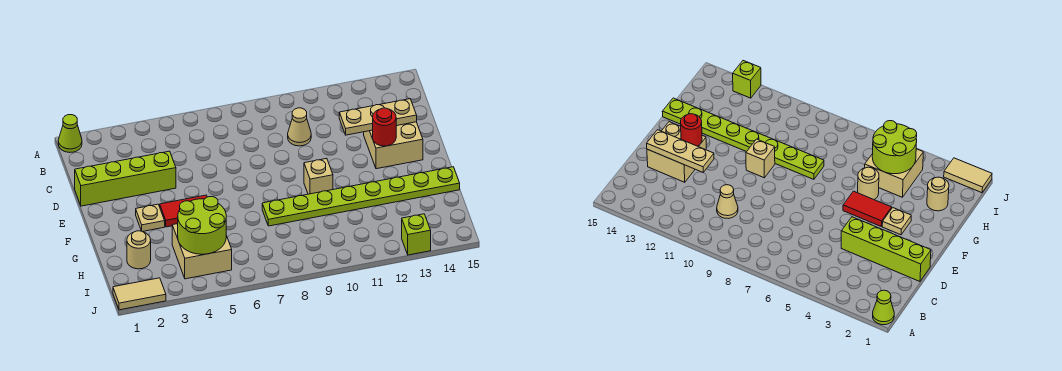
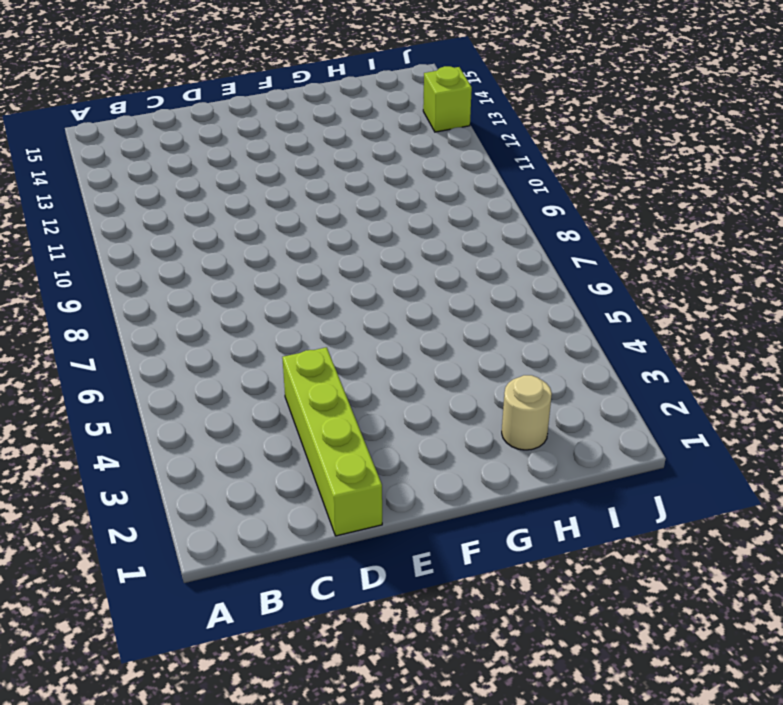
none -> lime cone A1 level 1
none -> tan cone C10 level 1
none -> tan brick D13:E14 level 1

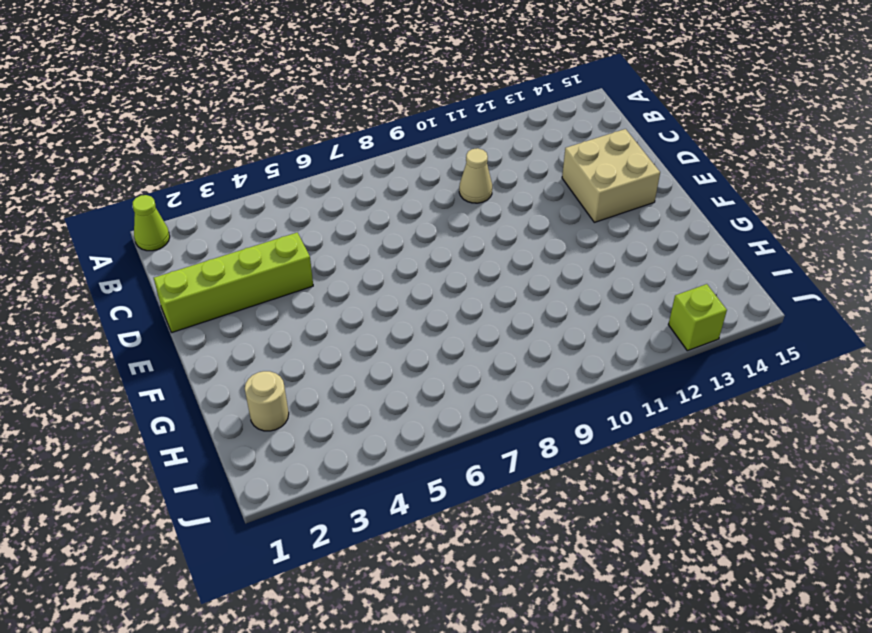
none -> tan plate F3 level 1
none -> red tile F4:F5 level 1
none -> tan brick F10 level 1

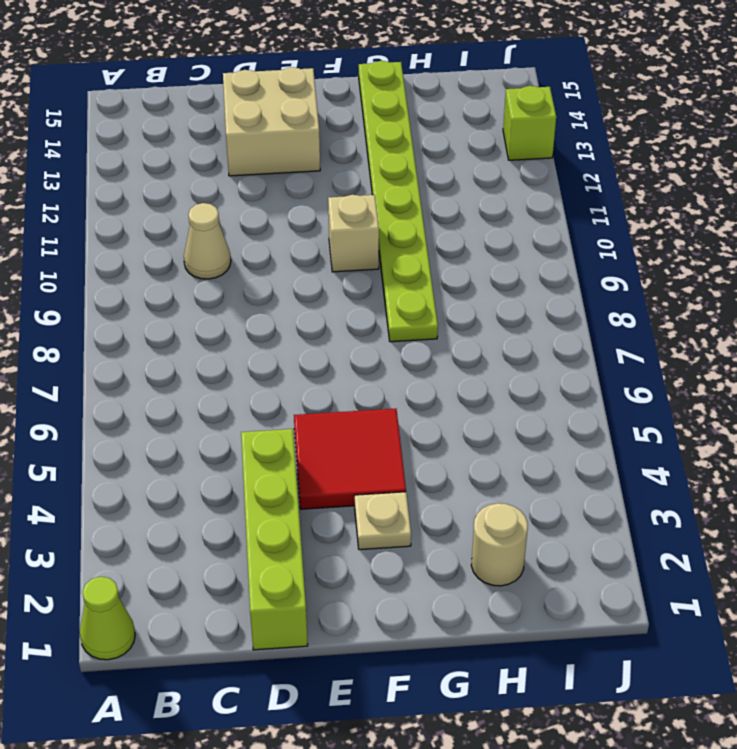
red tile E4:F5 level 1 -> red tile F4:F5 level 1
none -> tan round brick G5 level 1
none -> tan brick H4:I5 level 1
none -> tan tile J1:J2 level 1

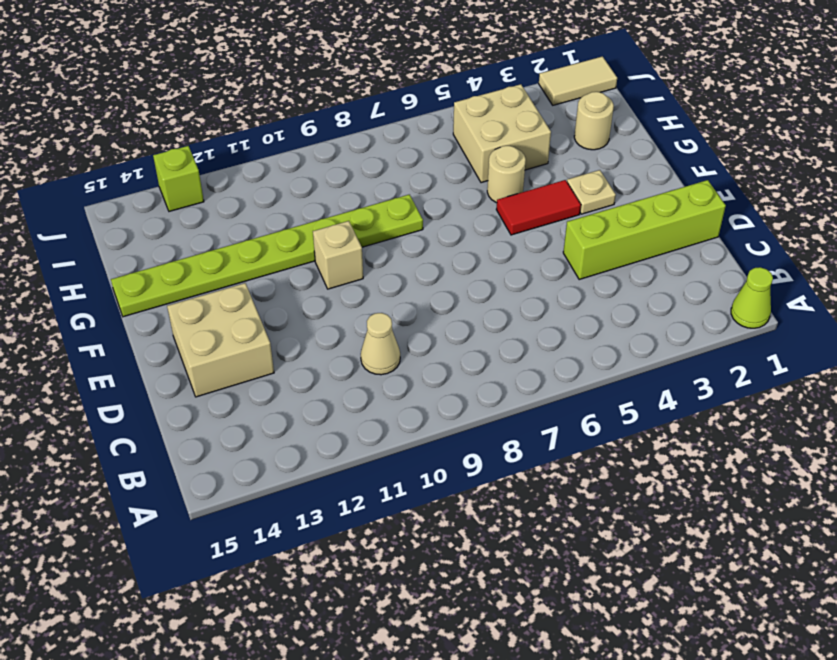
none -> tan plate D12:D14 level 2
none -> red round brick E13 level 2
none -> lime round brick H4:I5 level 2

